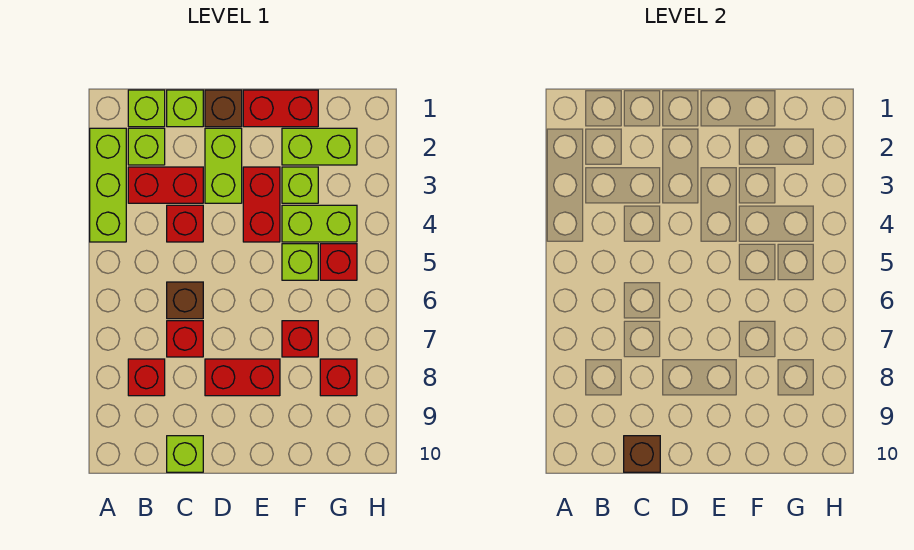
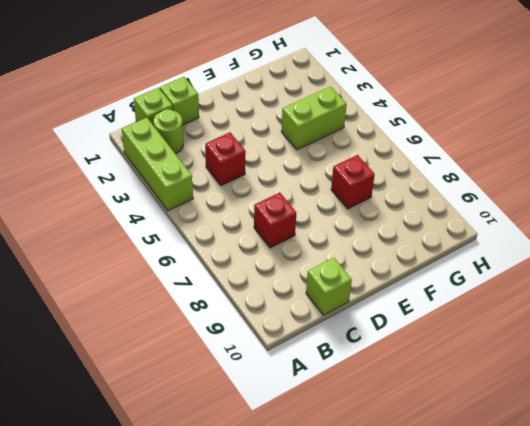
lime round brick B2 level 1 -> lime brick B2 level 1
none -> red brick B3:C3 level 1
none -> red brick B8 level 1
none -> brown brick C6 level 1

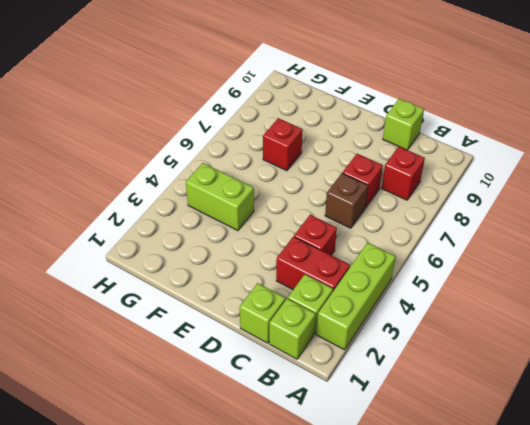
none -> brown brick D1 level 1
none -> lime brick D2:D3 level 1
none -> red brick D8:E8 level 1

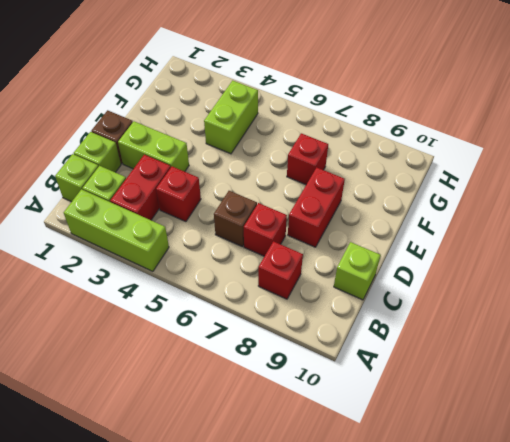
none -> red brick E1:F1 level 1
none -> red brick E3:E4 level 1
none -> lime brick F2:G2 level 1

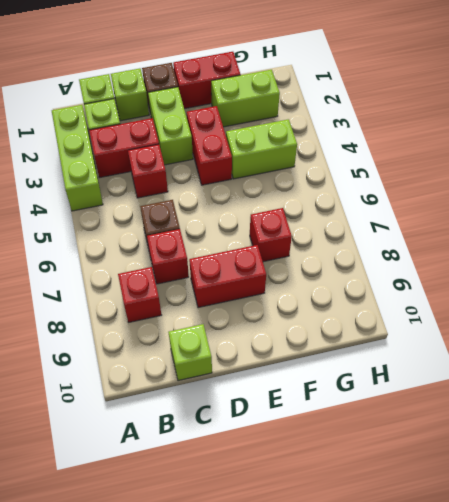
none -> lime brick F3 level 1
none -> lime brick F5 level 1
none -> red brick G5 level 1

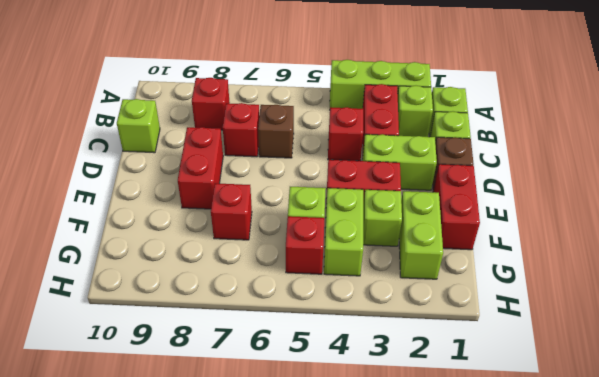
none -> red brick G8 level 1
none -> brown brick C10 level 2

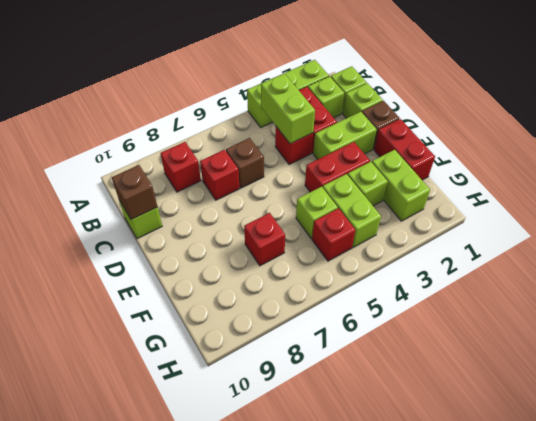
lime brick B4:C4 level 2 -> none
none -> red brick D8:E8 level 1
none -> red brick G8 level 1

